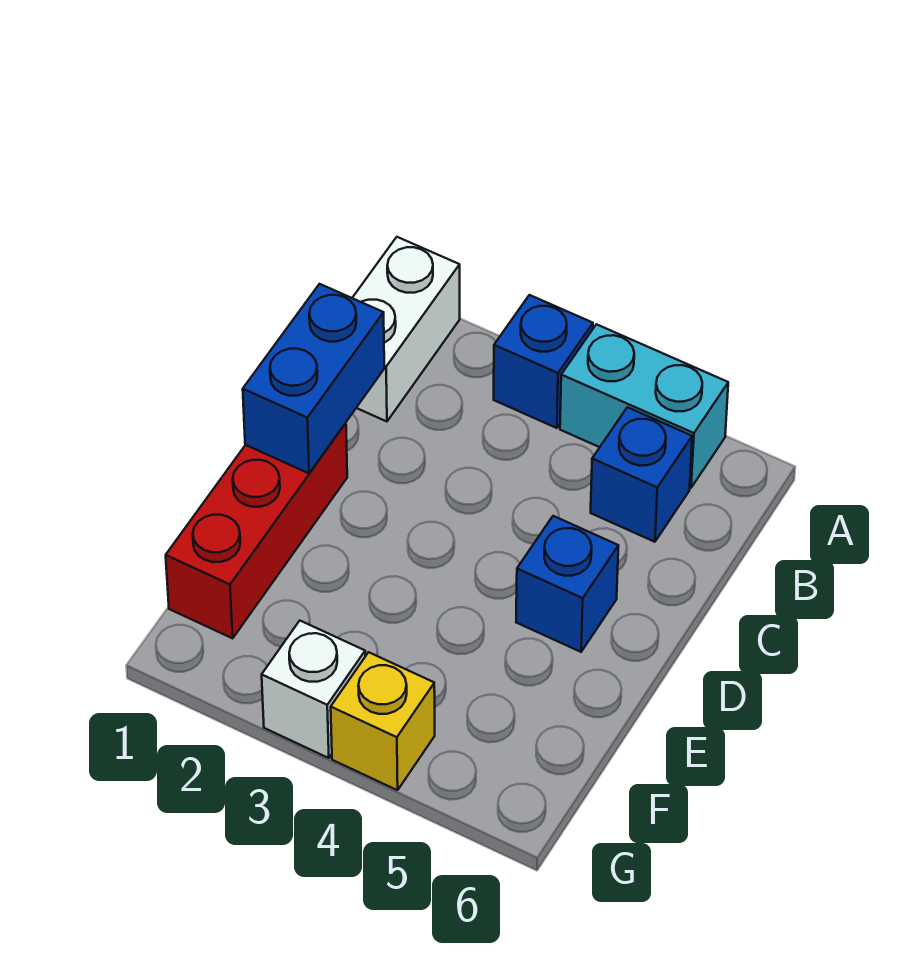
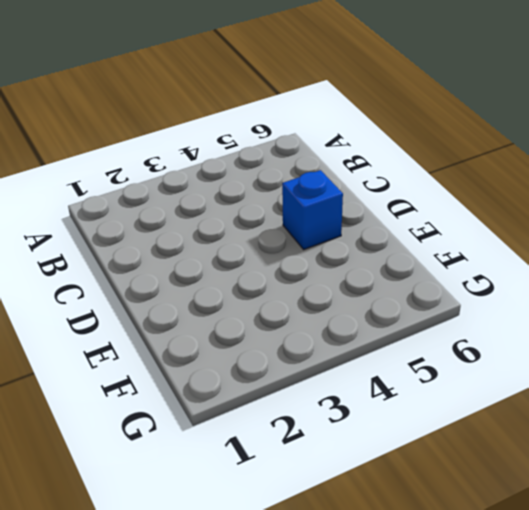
none -> white brick A1:B1 level 1
none -> blue brick A3 level 1

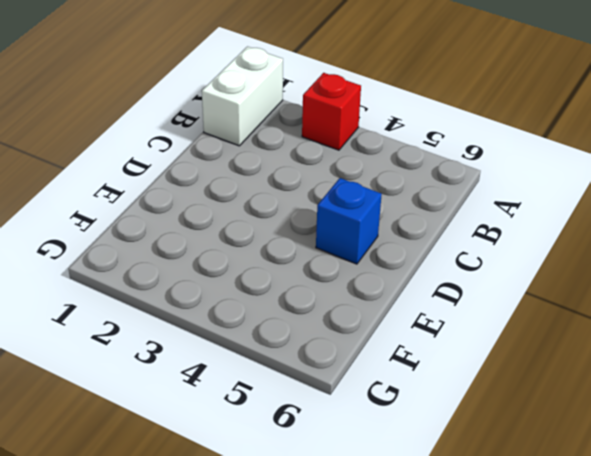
red brick A3 level 1 -> blue brick A3 level 1
none -> cyan brick A4:A5 level 1
none -> blue brick B5 level 1

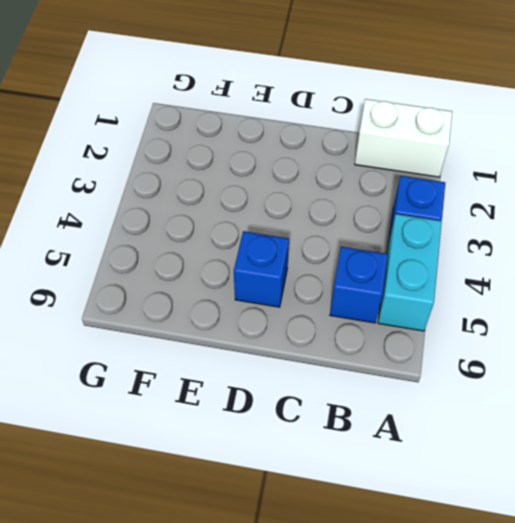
none -> red brick D1:F1 level 1
none -> white brick G3 level 1

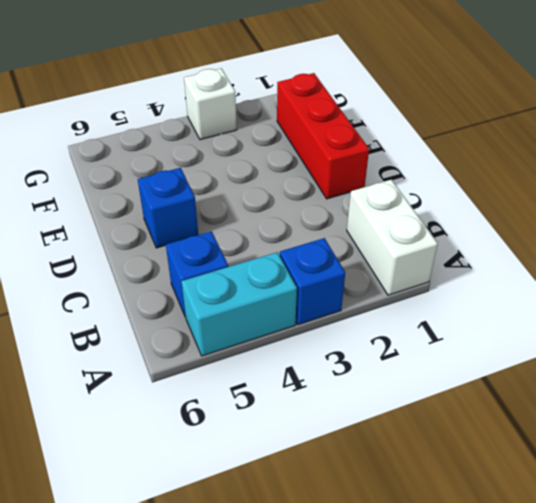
none -> yellow brick G4 level 1
none -> blue brick C1:D1 level 2

